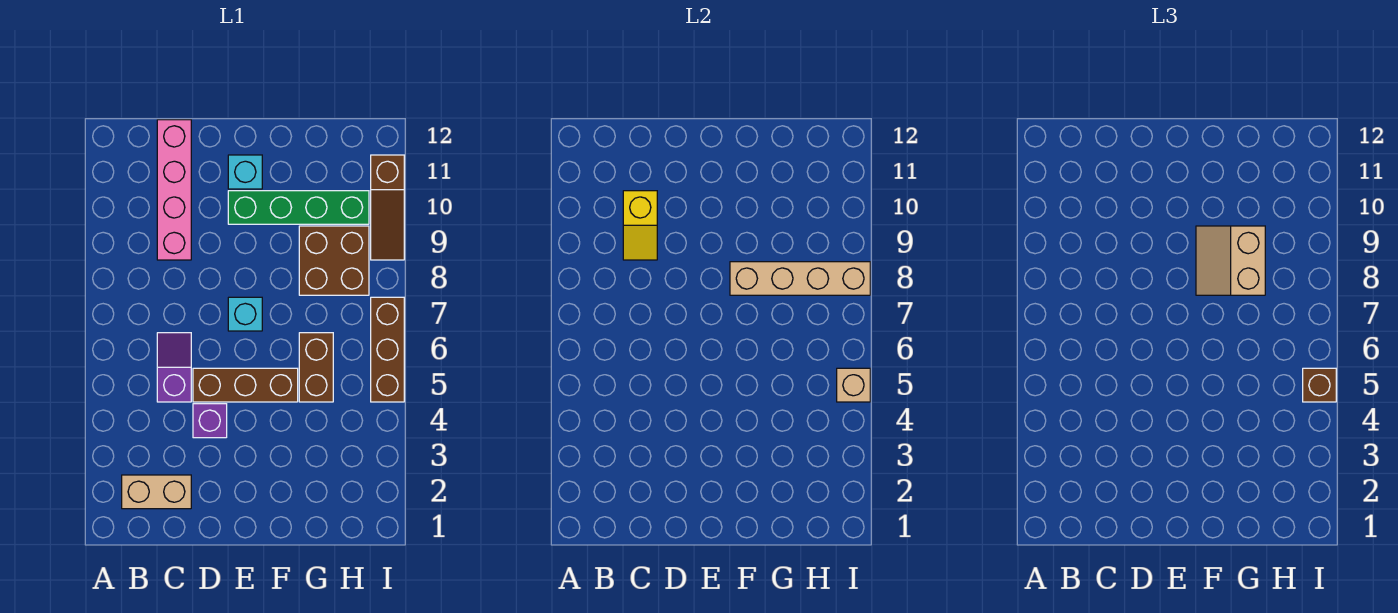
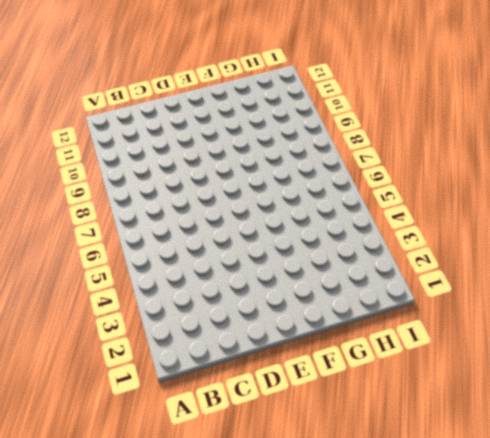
none -> tan brick B2:C2 level 1
none -> purple slope C5:C6 level 1 top 5
none -> pink brick C9:C12 level 1

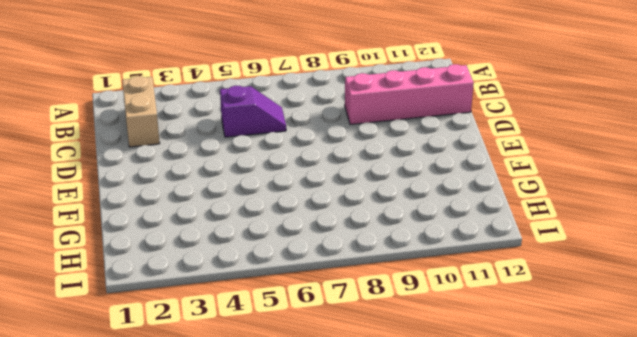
none -> purple brick D4 level 1
none -> brown brick D5:F5 level 1
none -> cyan brick E7 level 1

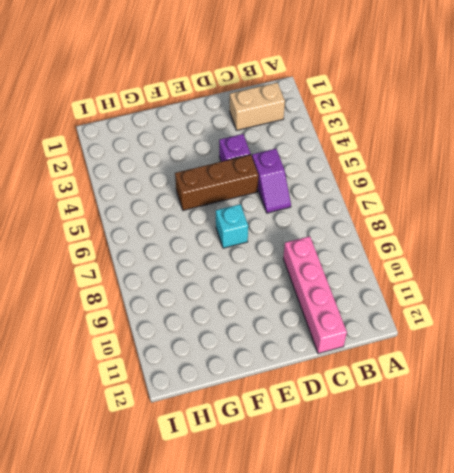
none -> green brick E10:H10 level 1
none -> cyan brick E11 level 1
none -> brown brick G5:G6 level 1

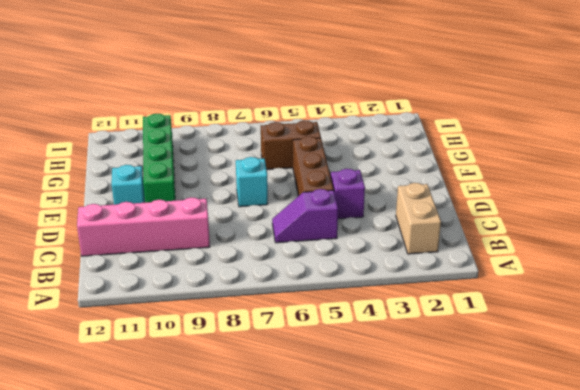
none -> brown brick G8:H9 level 1
none -> brown brick I5:I7 level 1
none -> brown slope I9:I11 level 1 top 11

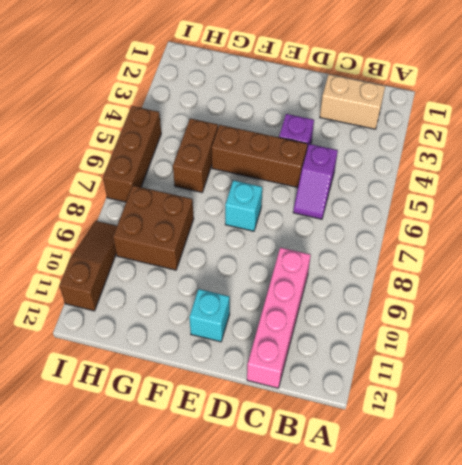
none -> green brick E10:H10 level 1
none -> yellow slope C9:C10 level 2 top 10
none -> tan brick F8:I8 level 2

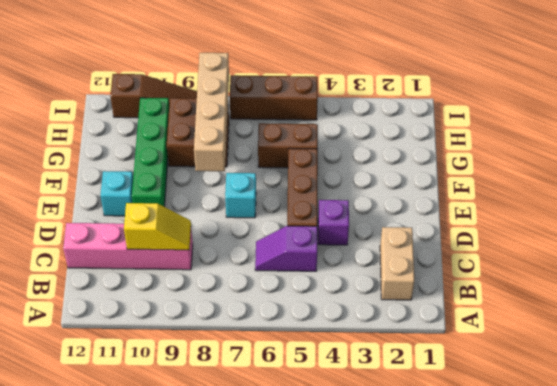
none -> tan brick I5 level 2
none -> tan slope F8:G9 level 3 top G
none -> brown brick I5 level 3

